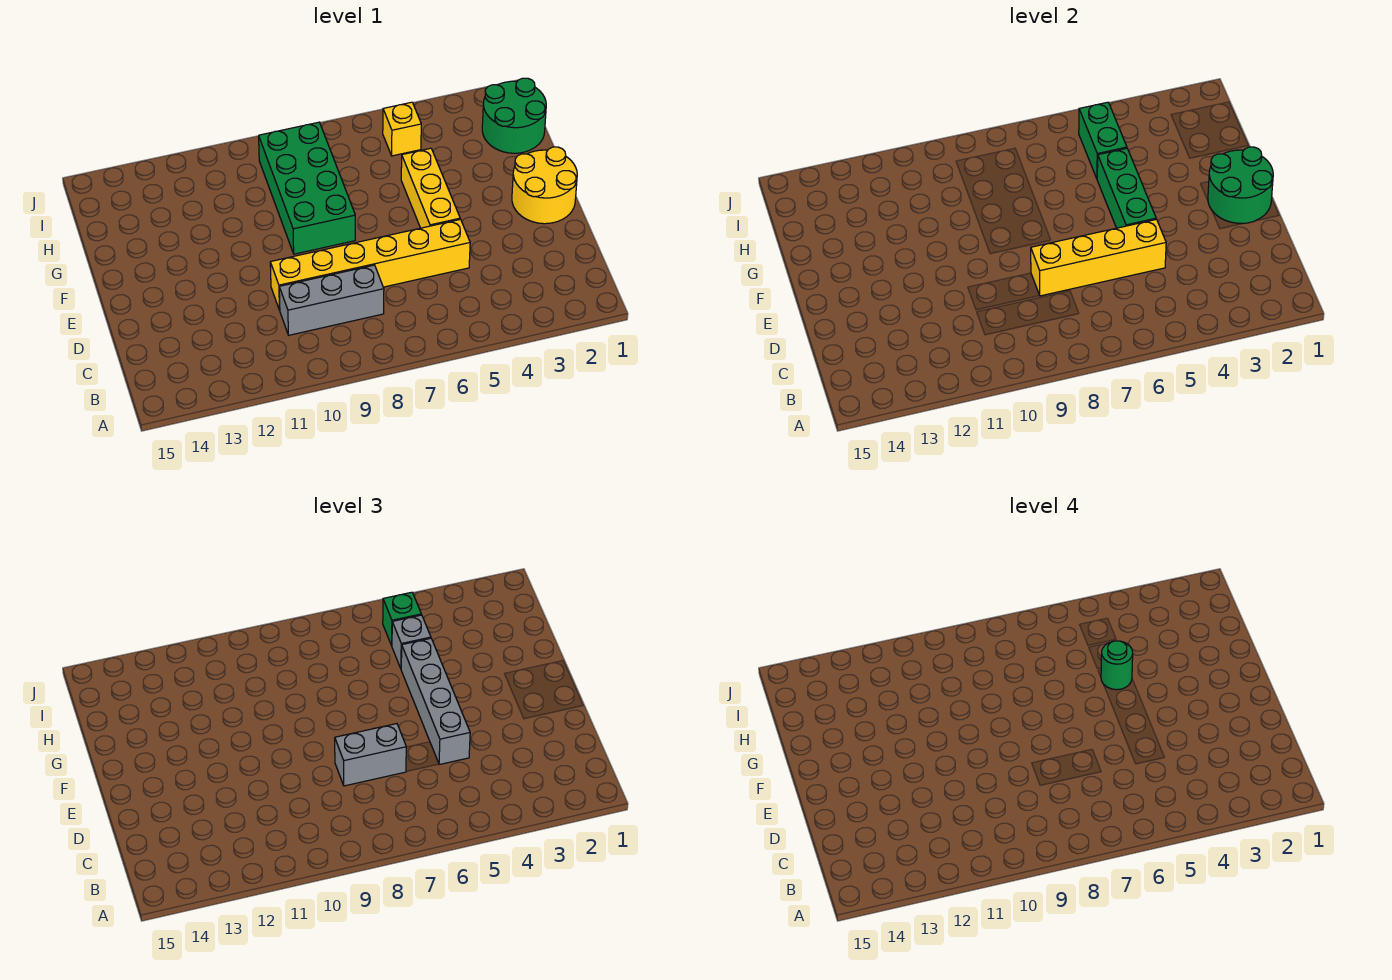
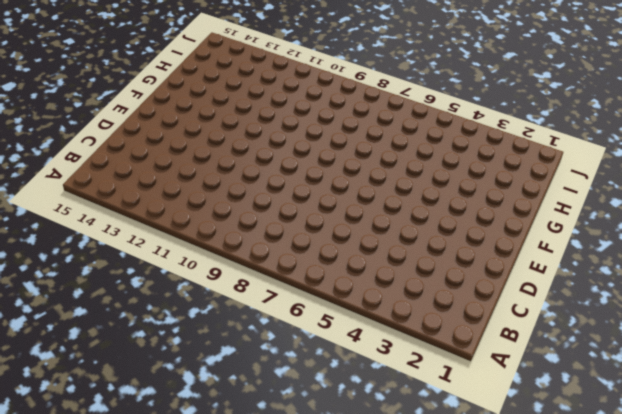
none -> grey brick C8:C10 level 1
none -> yellow brick D5:D10 level 1
none -> yellow round brick E1:F2 level 1

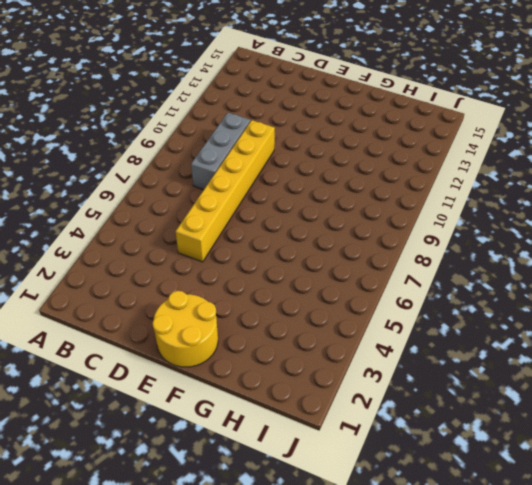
none -> yellow brick E5:G5 level 1
none -> green brick F8:I9 level 1
none -> green round brick H1:I2 level 1

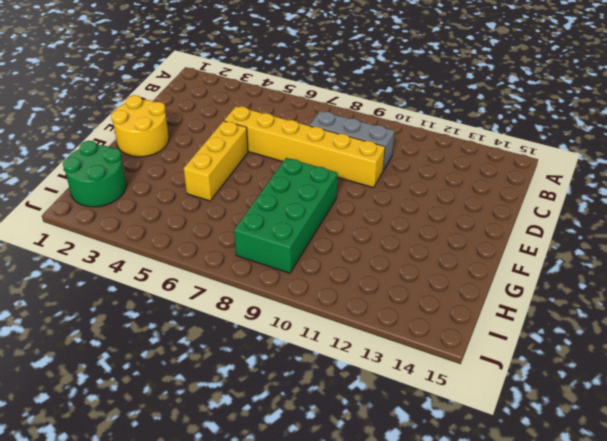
none -> yellow brick I5 level 1
none -> yellow brick D5:D8 level 2
none -> green round brick E1:F2 level 2

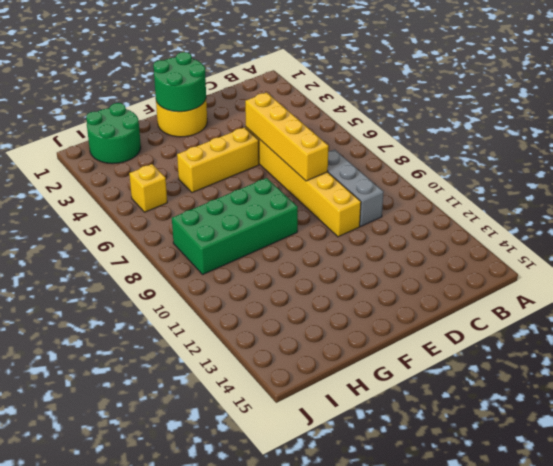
none -> green brick E5:G5 level 2
none -> green brick H5:I5 level 2
none -> grey brick D5:G5 level 3

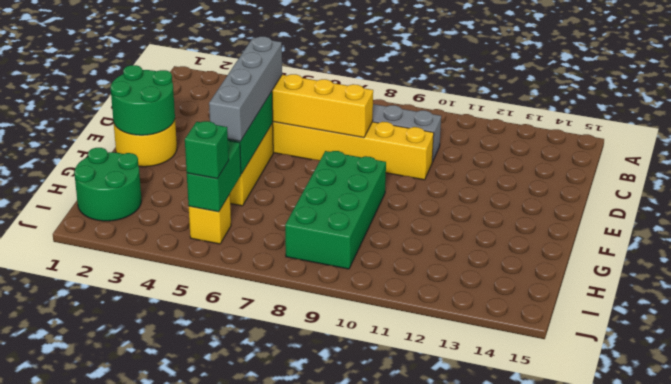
none -> grey brick D7:D8 level 3
none -> grey brick H5 level 3
none -> green round brick G5 level 4

